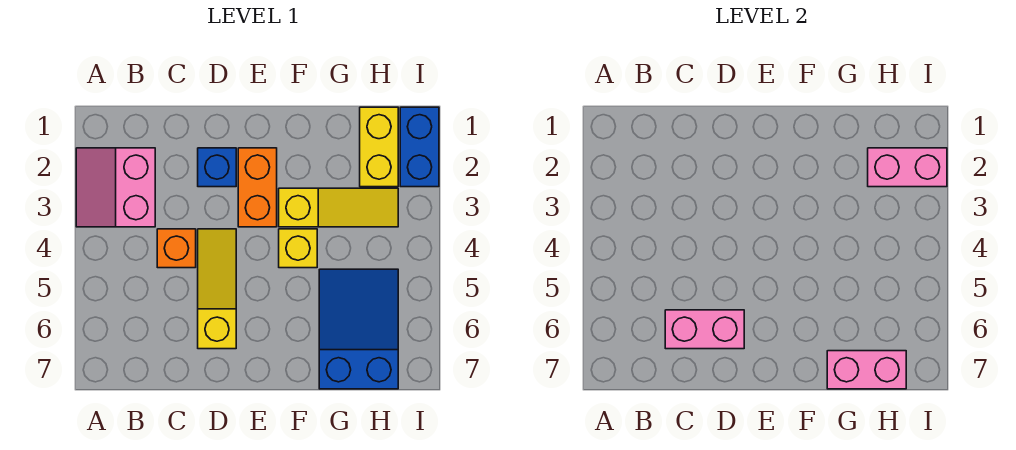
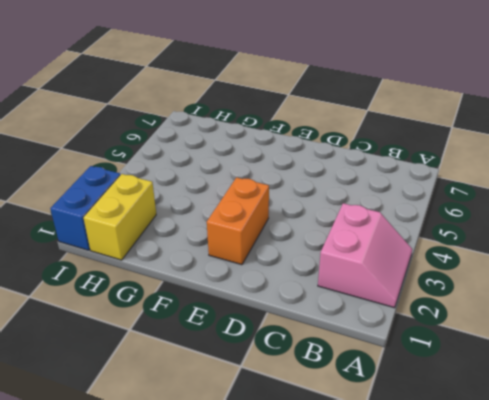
none -> orange brick C4 level 1
none -> blue brick D2 level 1
none -> yellow slope D4:D6 level 1 top 6

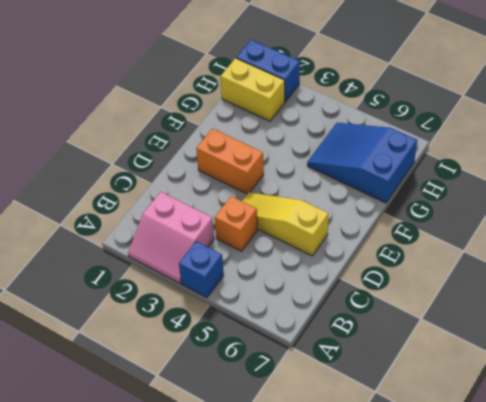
blue brick A4 level 1 -> blue brick D2 level 1
none -> yellow slope F3:H3 level 1 top F
none -> yellow brick F4 level 1
none -> pink brick C6:D6 level 2

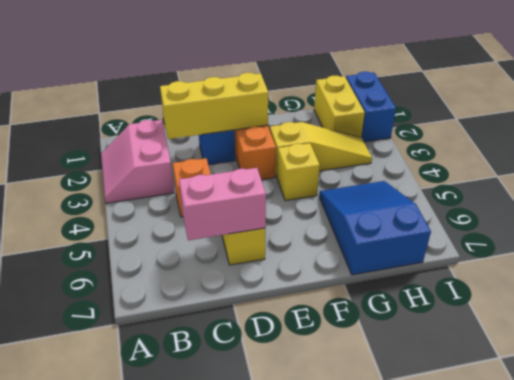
yellow brick C2:E2 level 2 -> none
none -> pink brick G7:H7 level 2
none -> pink brick H2:I2 level 2

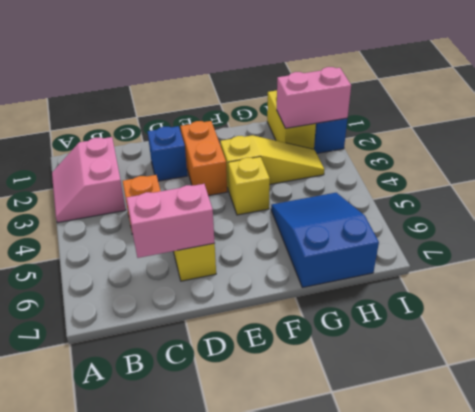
none -> pink brick G7:H7 level 2

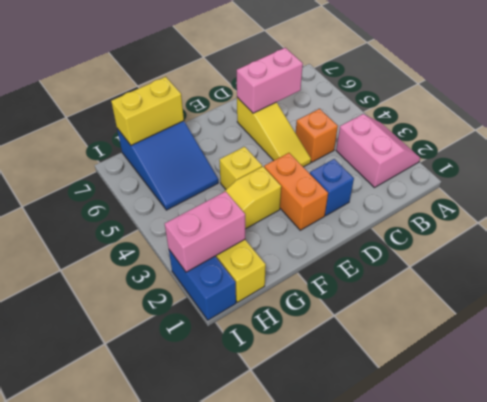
yellow brick G7:H7 level 2 -> pink brick G7:H7 level 2

